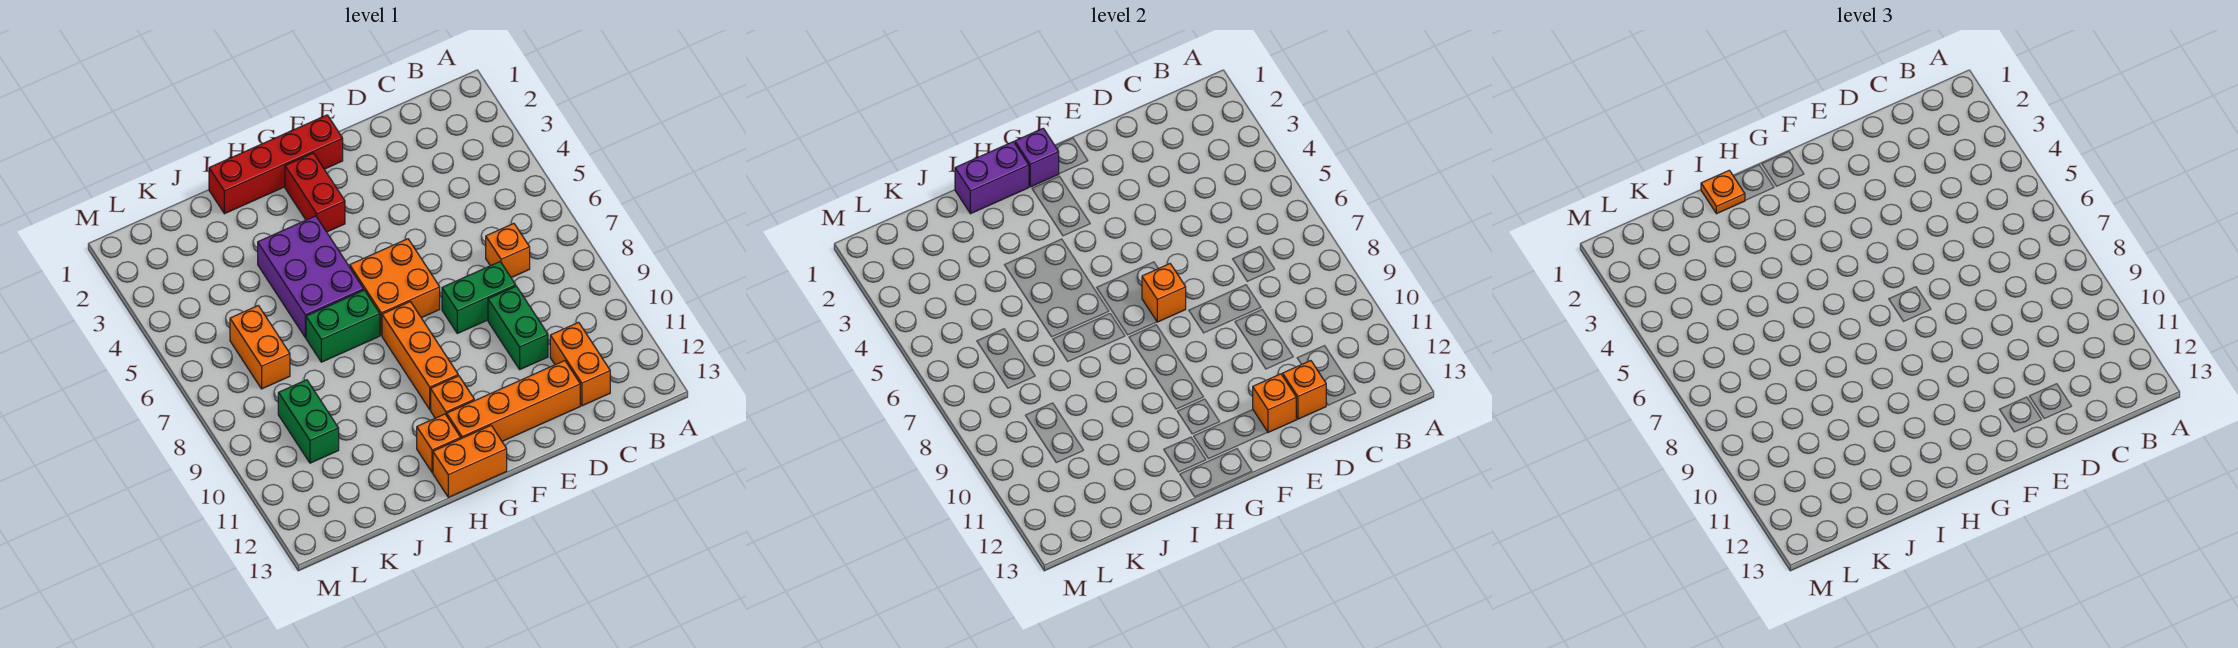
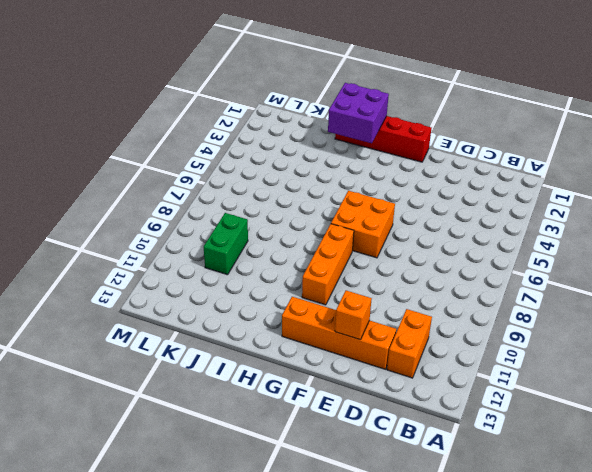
purple brick H1:I2 level 2 -> purple brick H1:I1 level 2
none -> orange brick C7 level 1
none -> green brick D8:E8 level 1
none -> green brick D9:D10 level 1

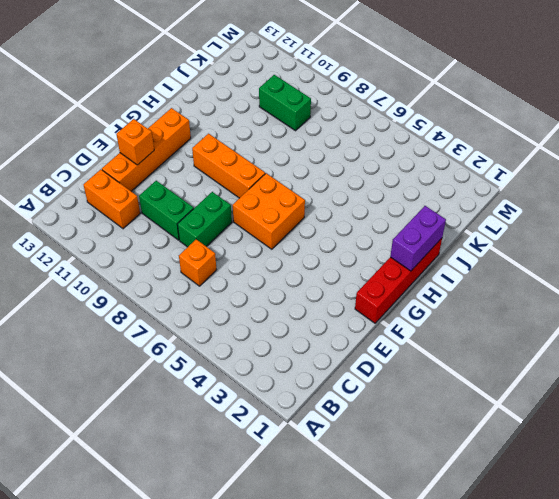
none -> red brick G2:G3 level 1
none -> orange brick G11 level 1
none -> orange brick G13:H13 level 1

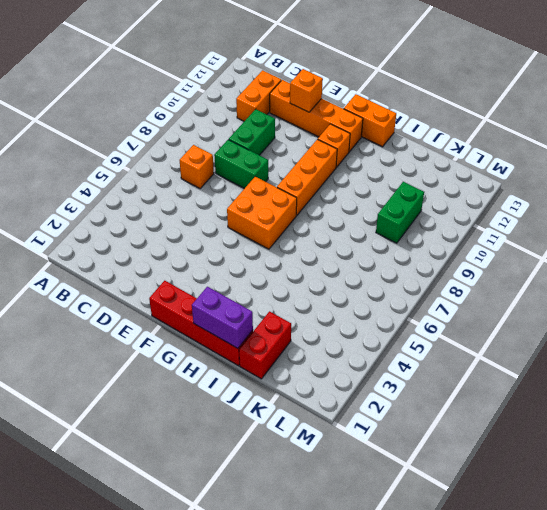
red brick J1:J2 level 1 -> red brick G2:G3 level 1
none -> purple brick H4:I6 level 1
none -> green brick H7:I7 level 1
none -> orange brick H12 level 1

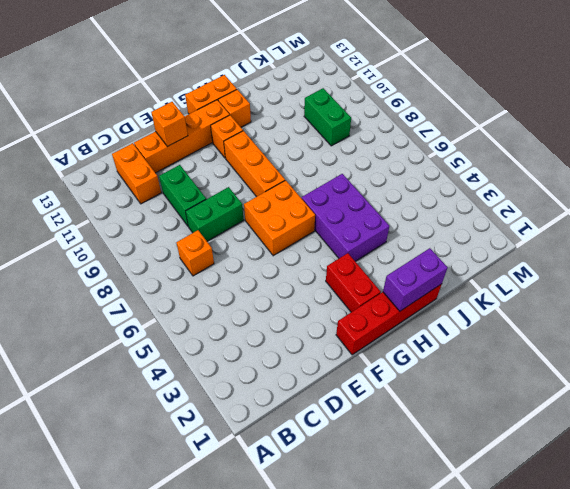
none -> green brick H7:I7 level 1
none -> orange brick K6:K7 level 1
none -> orange brick D12 level 2

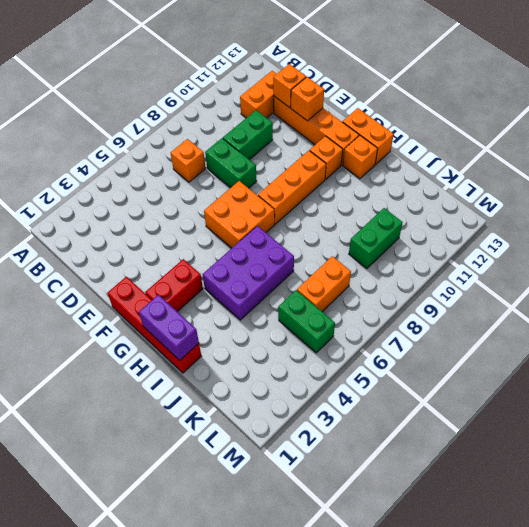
green brick K5:L5 level 1 -> green brick H7:I7 level 1
none -> orange brick F7 level 2
none -> purple brick G1 level 2
none -> orange plate I1 level 3

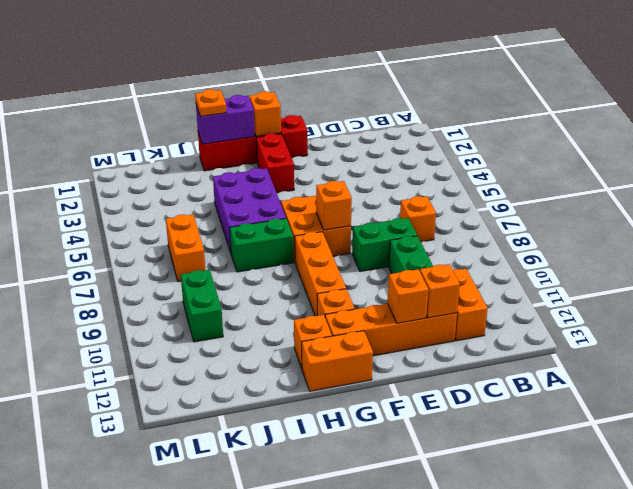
orange brick G1 level 2 -> purple brick G1 level 2

